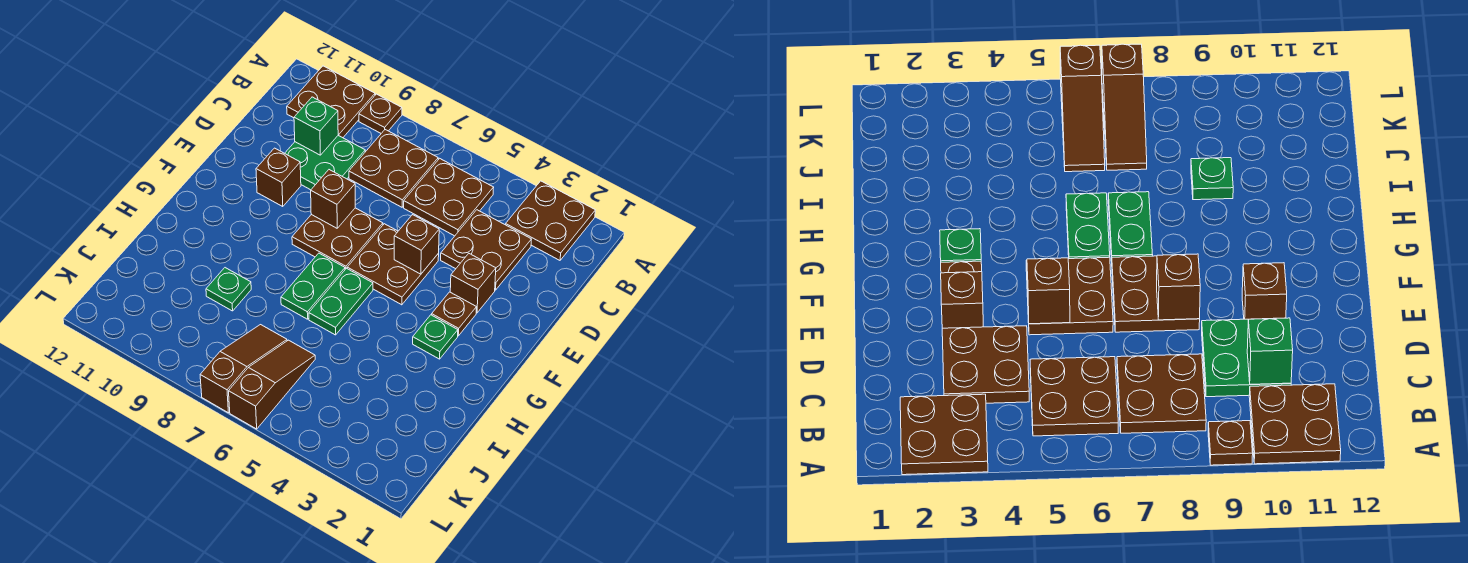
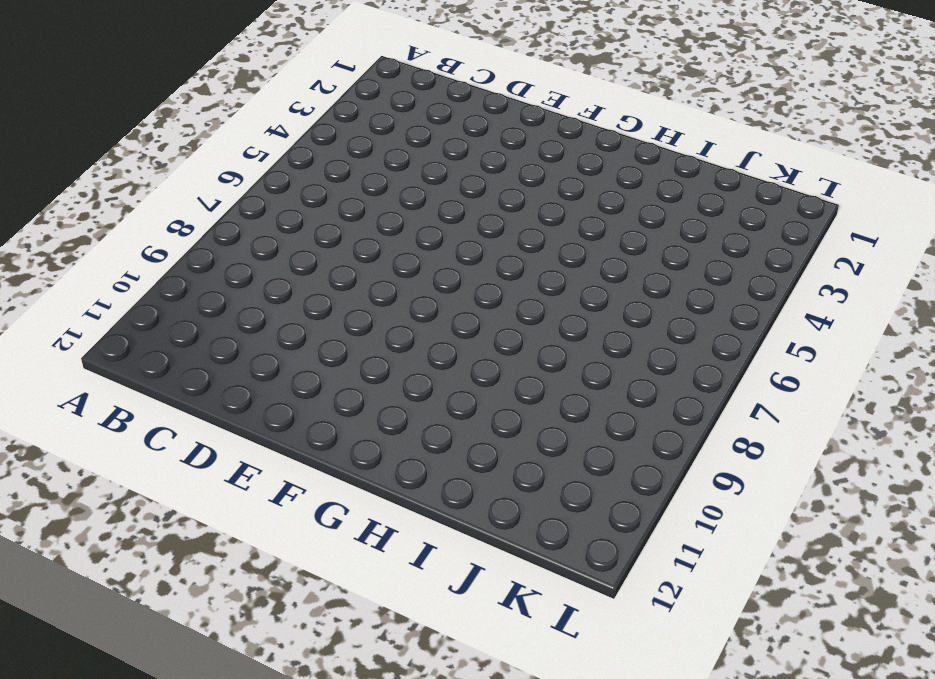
none -> brown plate A2:B3 level 1
none -> brown plate A9 level 1
none -> brown plate A10:B11 level 1

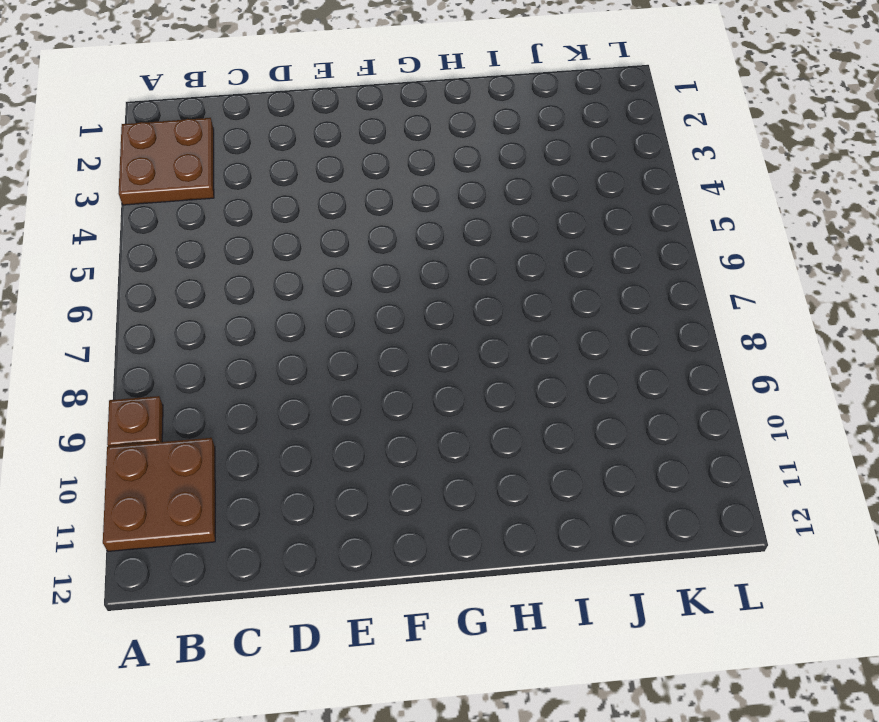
none -> brown plate B5:C6 level 1
none -> brown plate B7:C8 level 1
none -> brown plate C3:D4 level 1

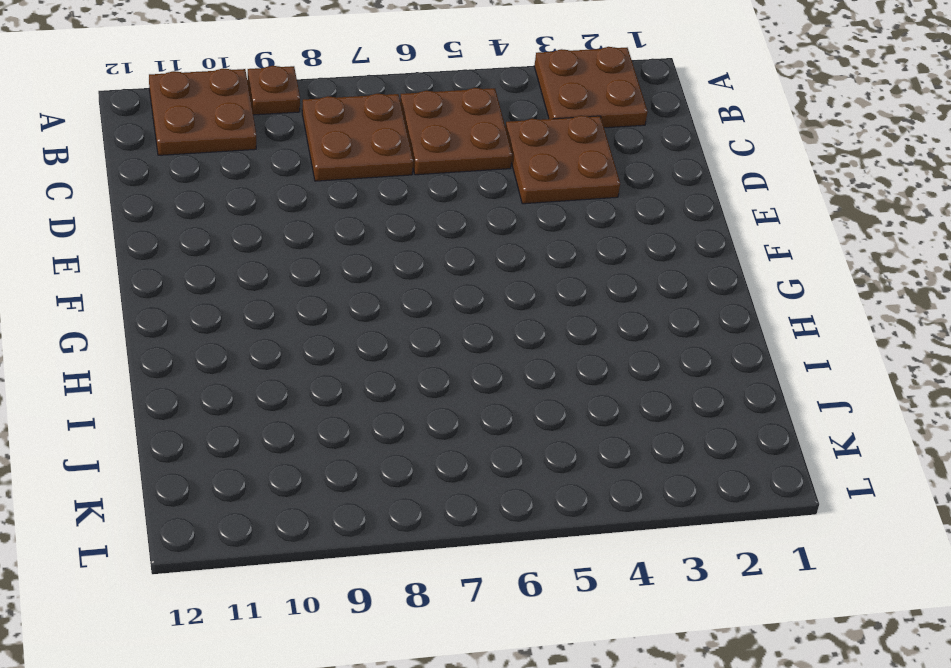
none -> green plate C9:D10 level 1
none -> brown brick E3 level 1
none -> brown plate E5:F6 level 1

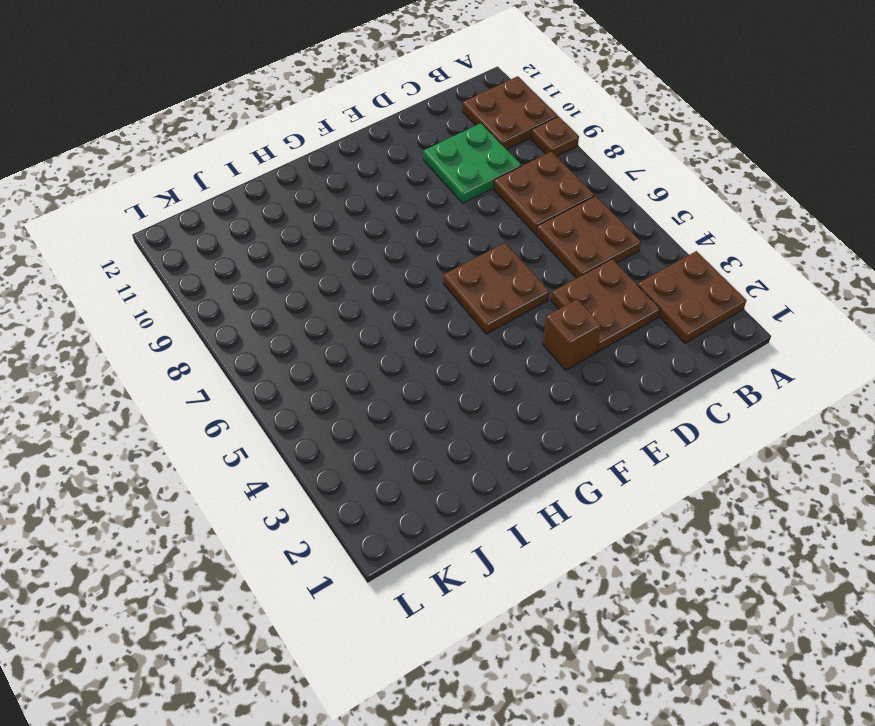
none -> brown plate E7:F8 level 1
none -> brown brick E10 level 1
none -> brown plate F3 level 1

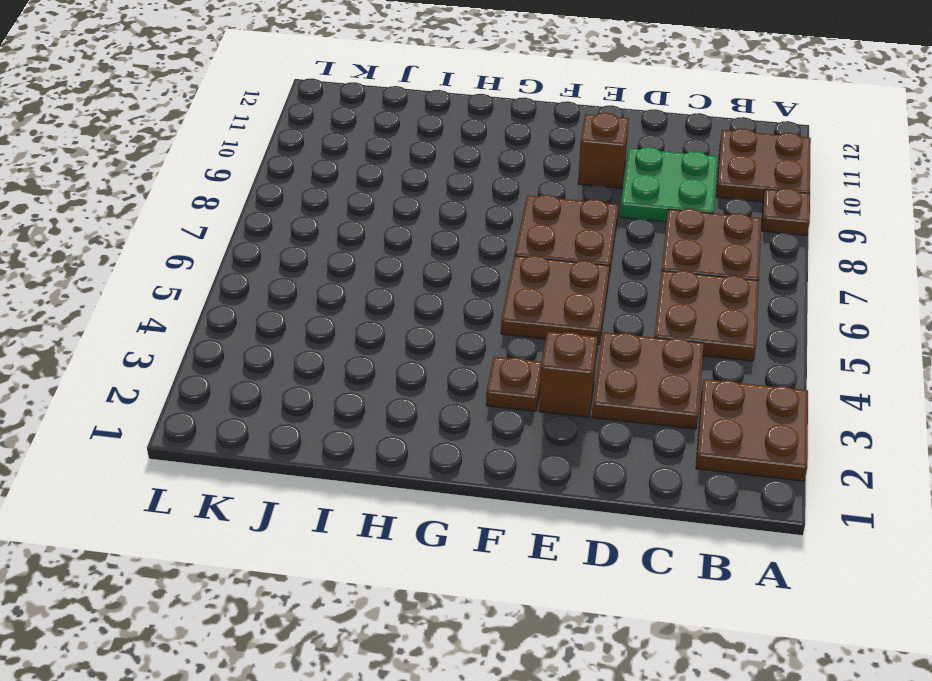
none -> green plate G3 level 1
none -> green plate G6:H6 level 1
none -> green plate G7:H7 level 1

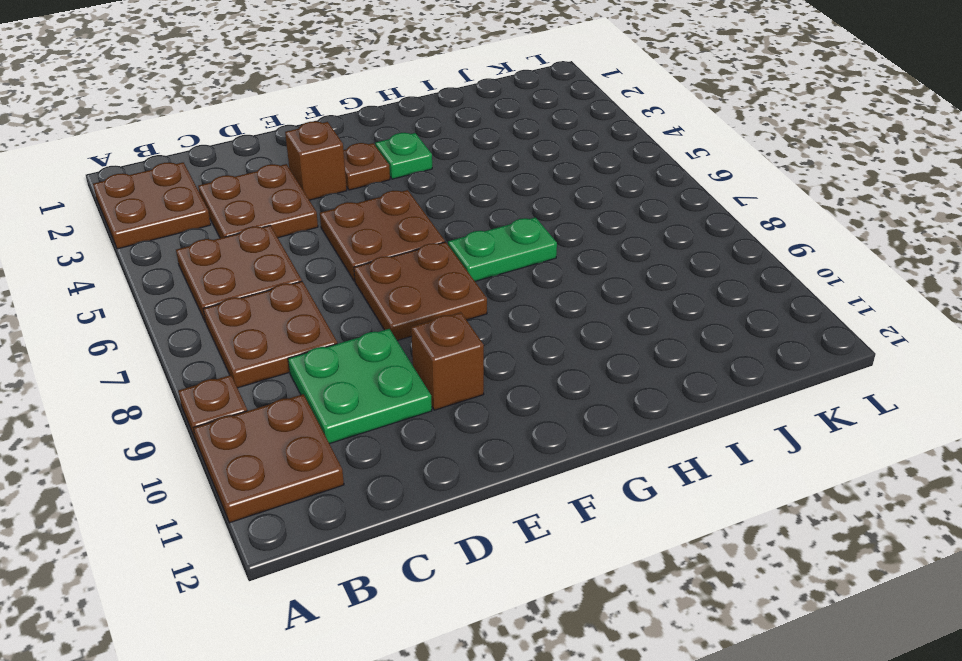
none -> green plate G6:H6 level 1
none -> green plate I9 level 1
none -> brown slope J6:L6 level 1 top L

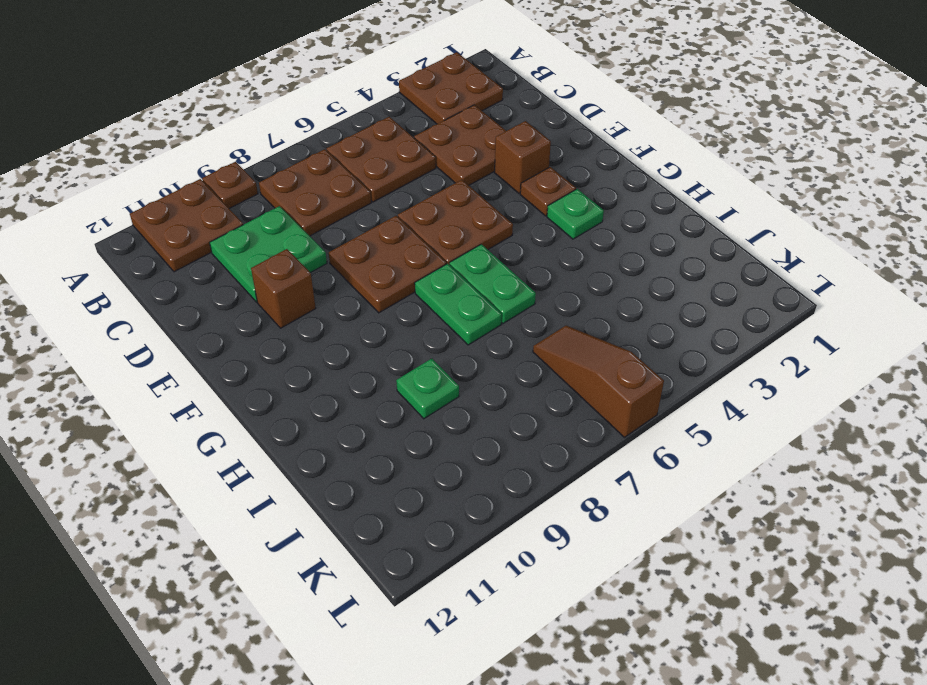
none -> brown slope J7:L7 level 1 top L
none -> green brick C10 level 2
none -> brown brick E5 level 2

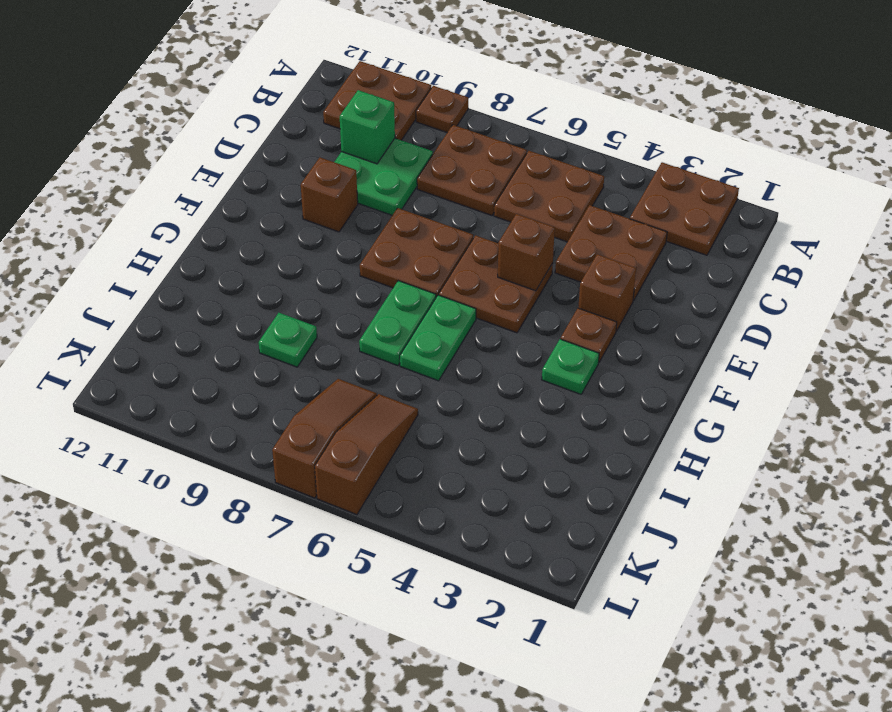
none -> brown brick E8 level 2

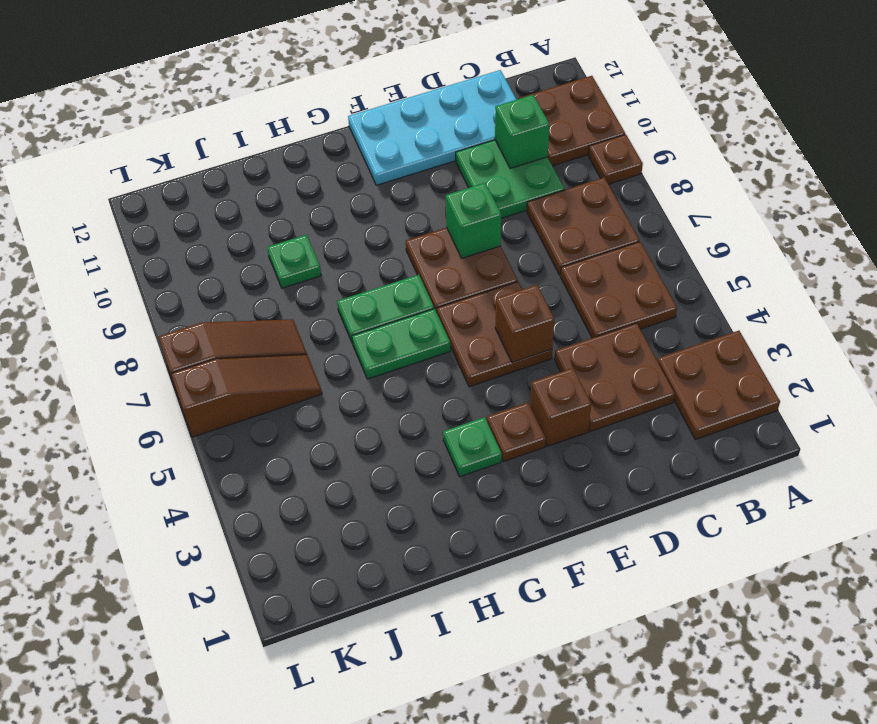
cyan plate C11:F12 level 1 -> none
green brick E8 level 2 -> brown brick E8 level 2
none -> brown brick E10 level 1

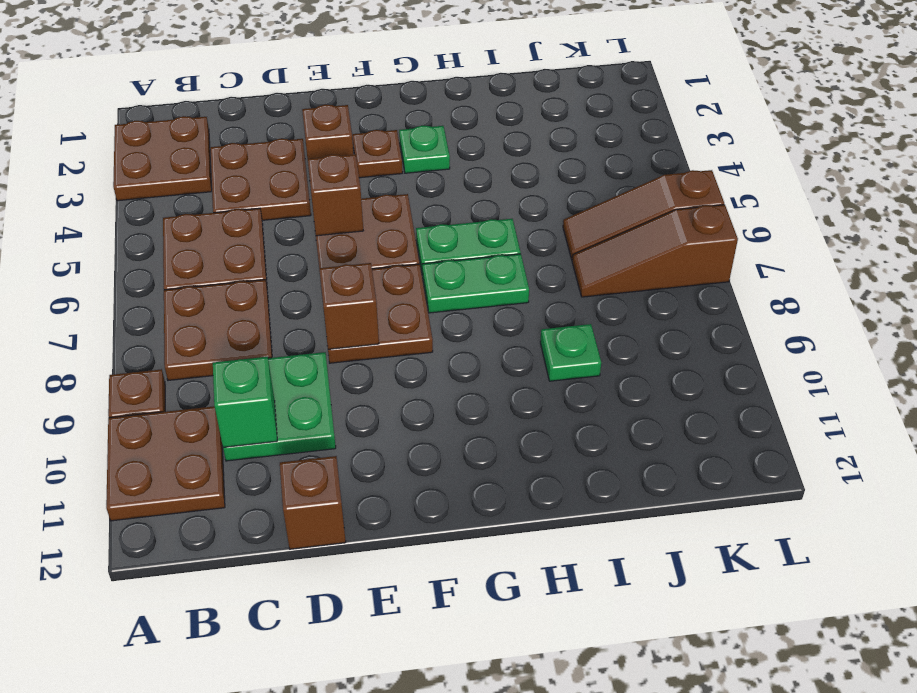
brown brick D12 level 1 -> brown brick E10 level 1

